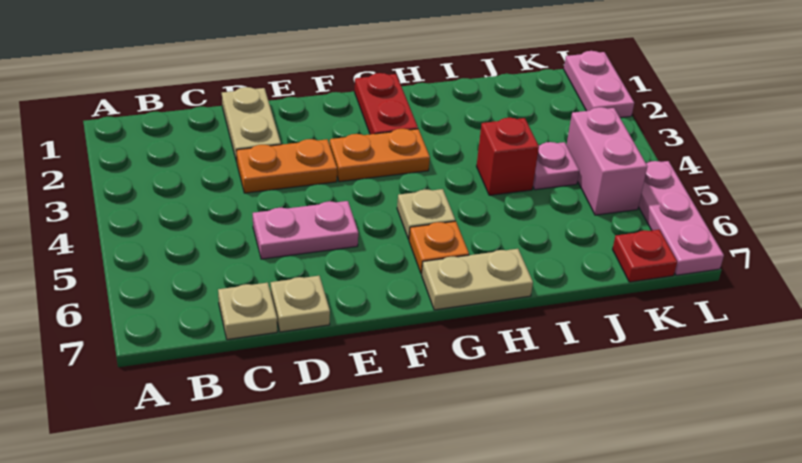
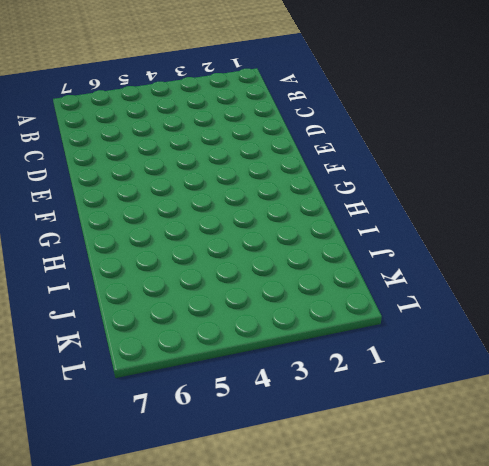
none -> tan plate C7 level 1
none -> tan plate D1:D2 level 1
none -> orange plate D3:E3 level 1

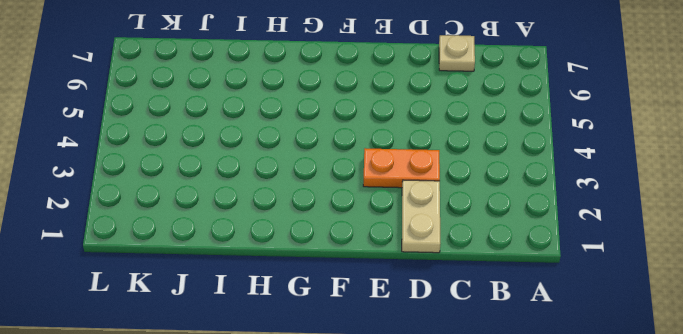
none -> pink plate D5:E5 level 1
none -> tan plate D7 level 1
none -> orange plate F3:G3 level 1

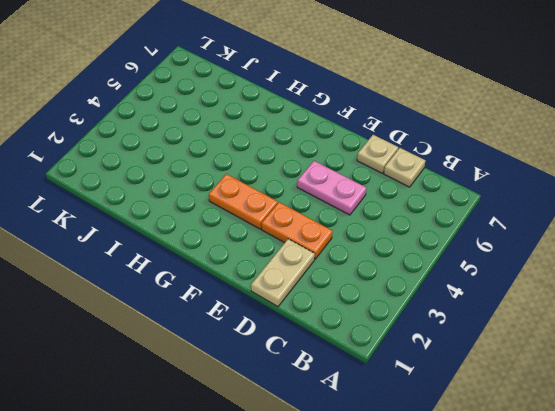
none -> red plate G1:G2 level 1
none -> tan plate G5 level 1
none -> orange plate G6 level 1

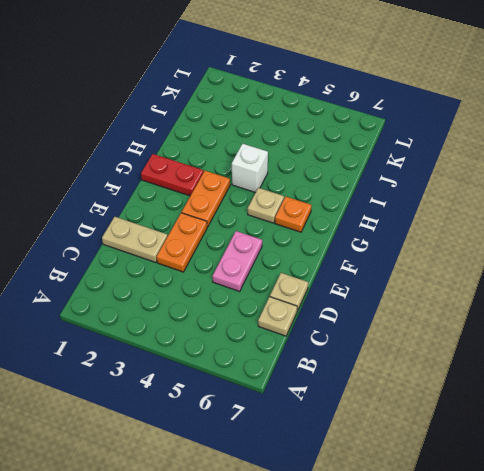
white brick H4 level 1 -> none
none -> tan plate G7:H7 level 1
none -> red brick I4 level 1
none -> pink plate J4 level 1

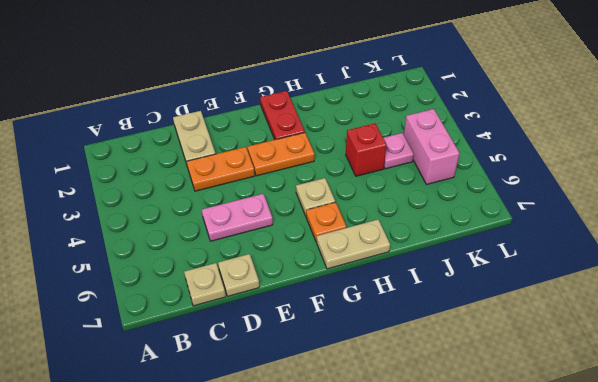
none -> red plate K7 level 1
none -> pink plate L1:L2 level 1
none -> pink plate L5:L7 level 1

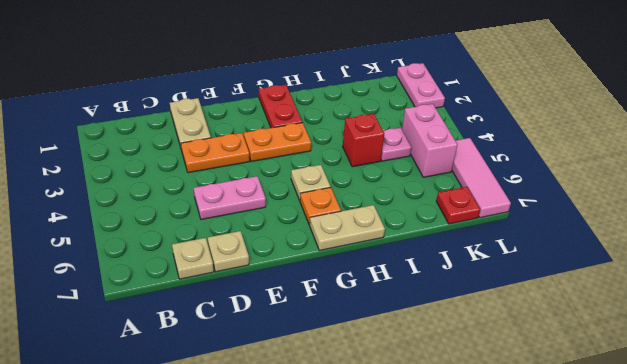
pink tile L5:L7 level 1 -> pink plate L5:L7 level 1

